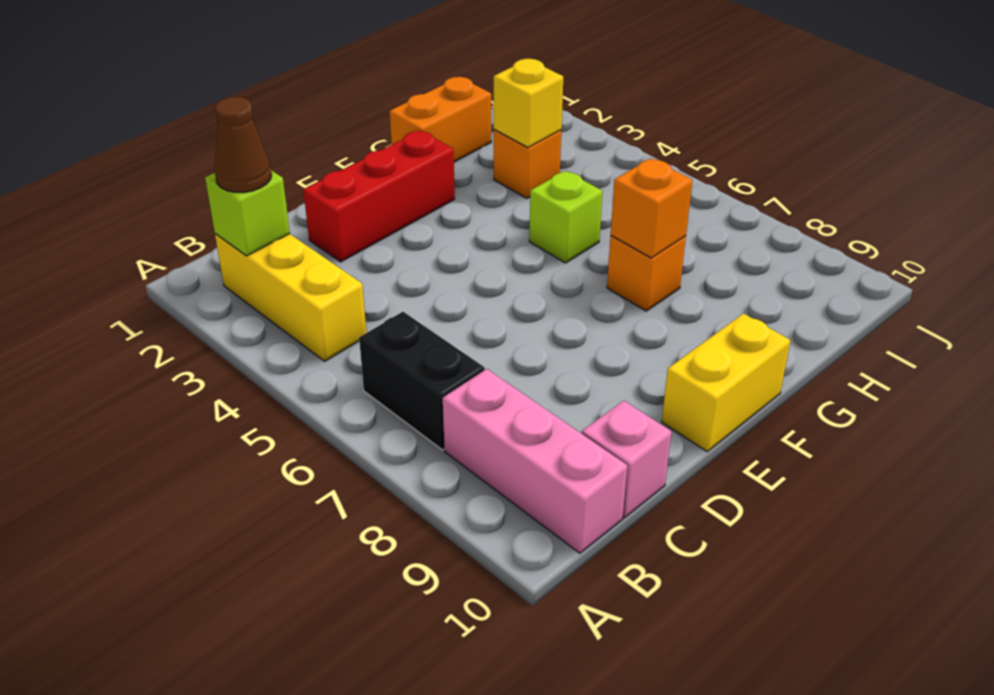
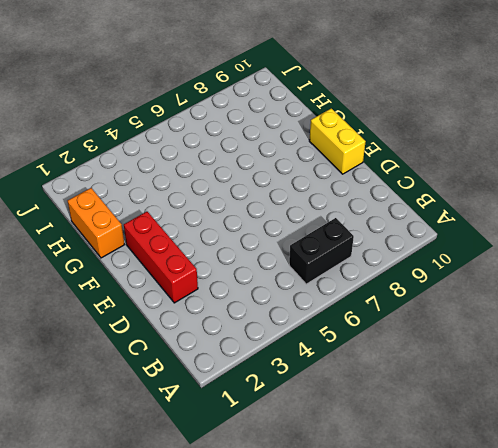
none -> yellow brick B2:B4 level 1
none -> pink brick B8:B10 level 1
none -> pink brick C10 level 1

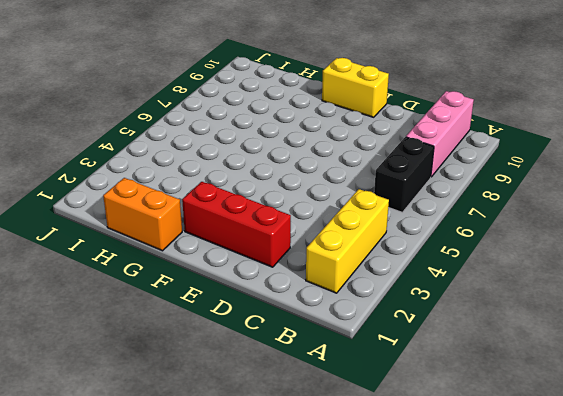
none -> pink brick C10 level 1
none -> lime brick G5 level 1
none -> orange brick G7 level 1

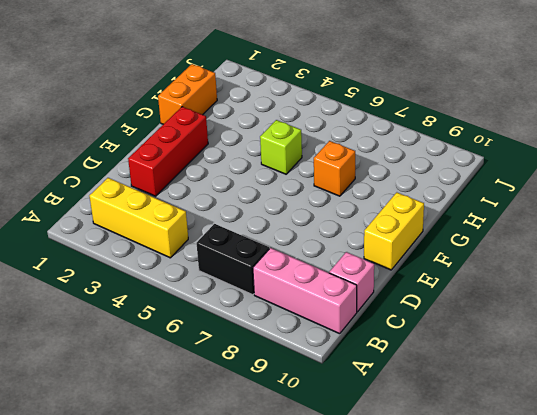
none -> orange brick H3 level 1
none -> lime brick B2 level 2
none -> orange brick G7 level 2

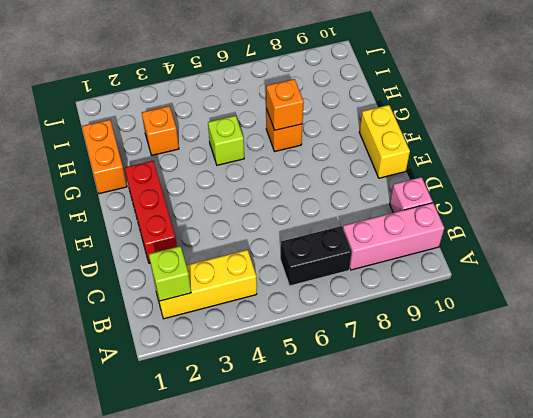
none -> yellow brick H3 level 2
none -> brown cone B2 level 3

